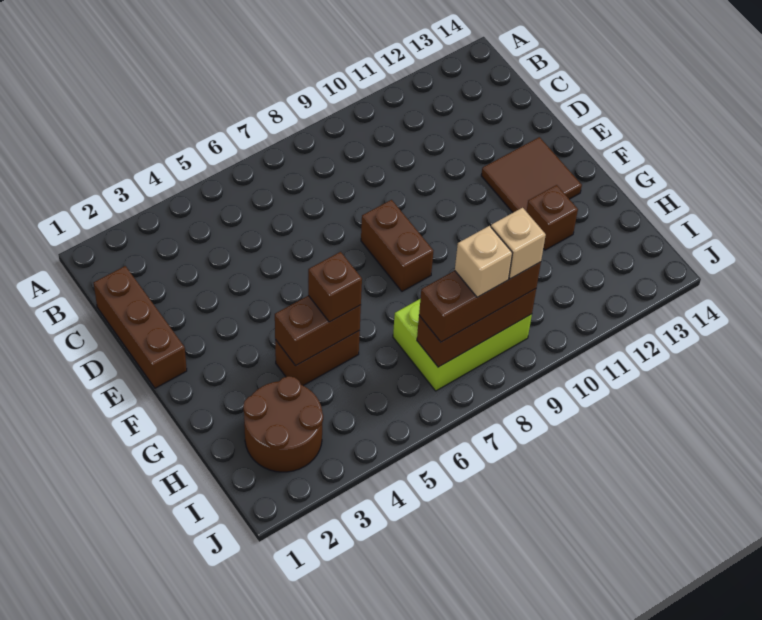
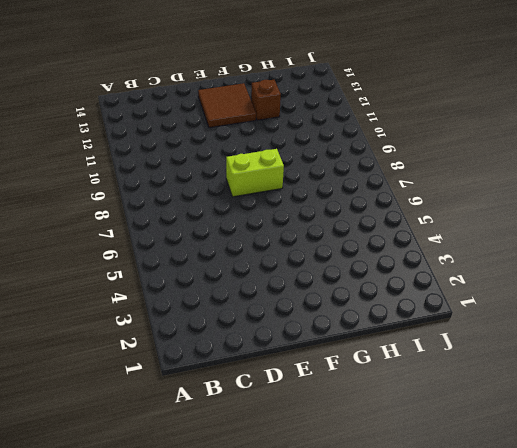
lime brick E8:F8 level 1 -> brown brick E8:F8 level 1
none -> brown brick C1:E1 level 1
none -> brown brick G4:G5 level 1
none -> brown round brick H2:I3 level 1

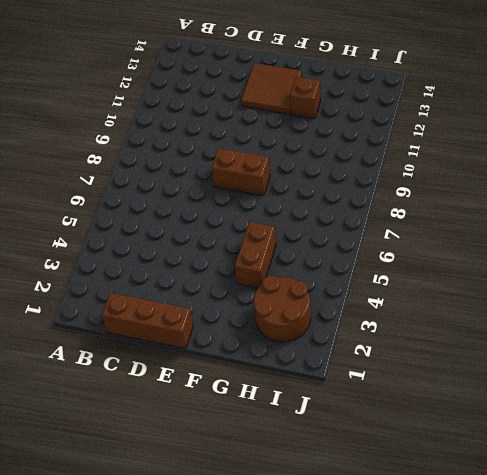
none -> lime brick H7:I9 level 1
none -> brown brick G4:G5 level 2
none -> brown brick I7:I9 level 2

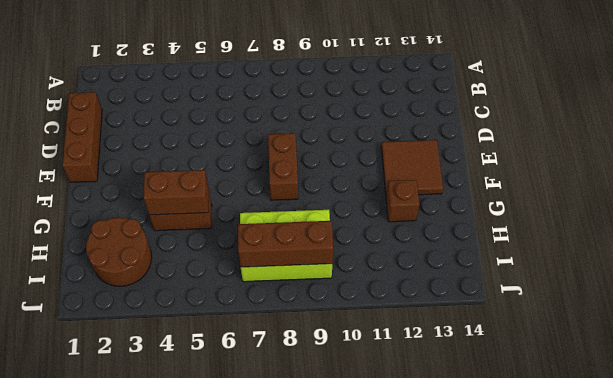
none -> brown brick G5 level 3
none -> brown brick I7:I9 level 3
none -> tan brick I8 level 4

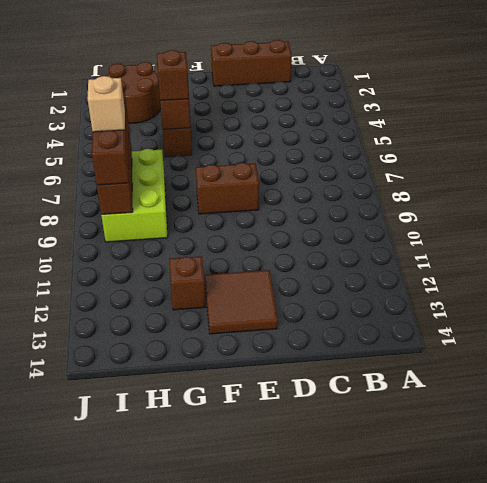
none -> tan brick I9 level 4

